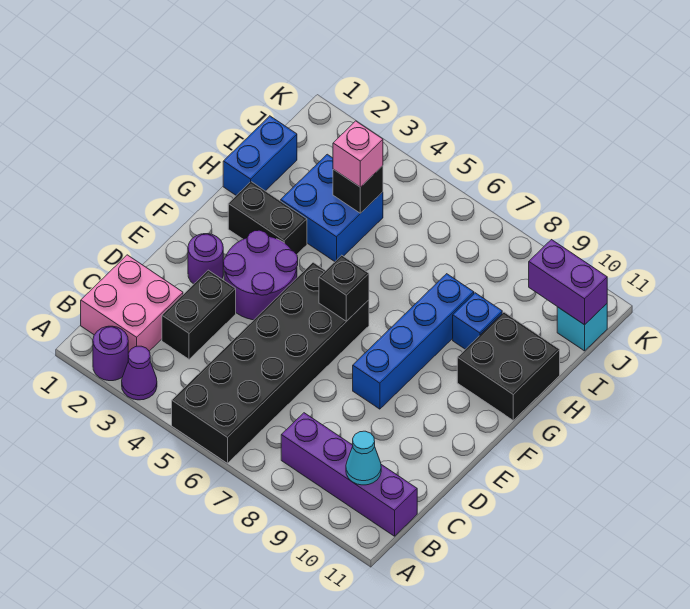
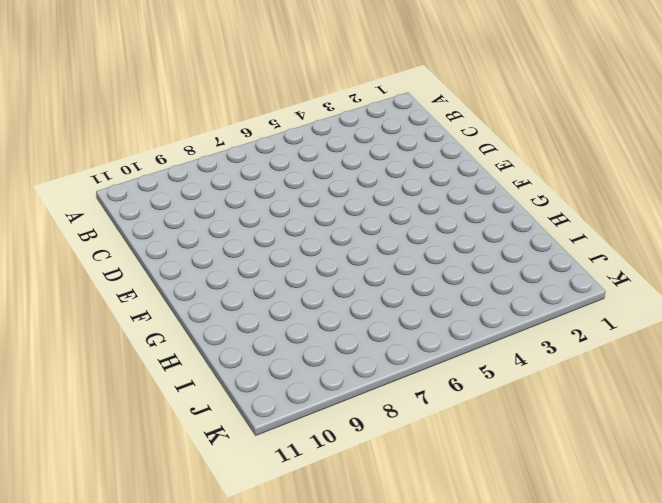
none -> purple round brick A2 level 1
none -> purple cone A3 level 1
none -> black brick A5:F6 level 1

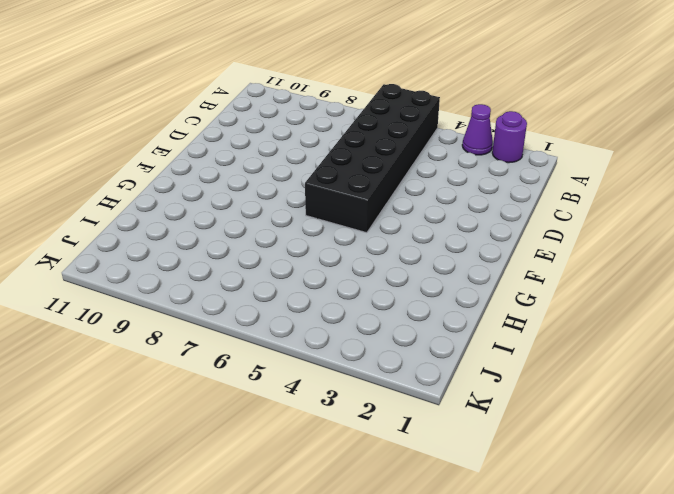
none -> pink brick B1:C2 level 1
none -> purple brick B8:B11 level 1
none -> black brick C3:D3 level 1

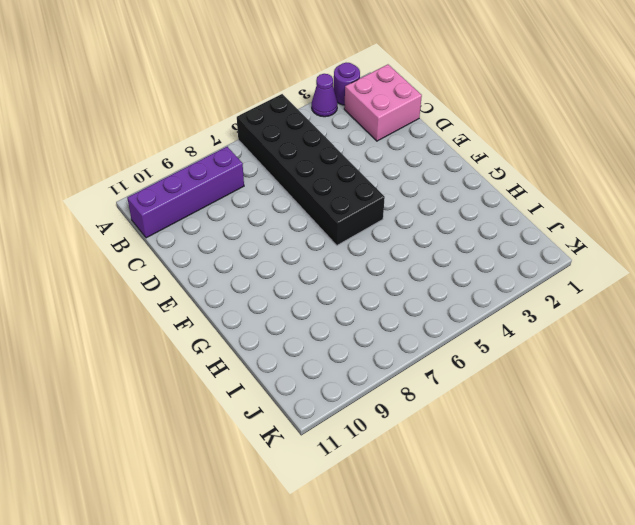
none -> black brick C3:D3 level 1
none -> purple round brick E2 level 1
none -> purple round brick E3:F4 level 1

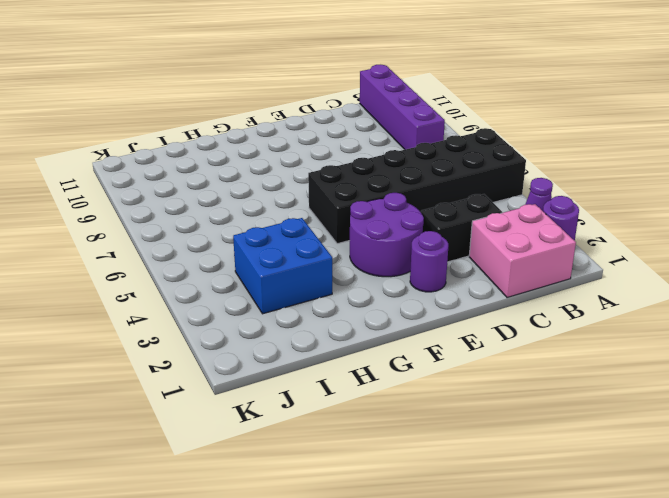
none -> blue brick E8:H8 level 1
none -> black brick G2:G3 level 1
none -> black brick G10:H11 level 1

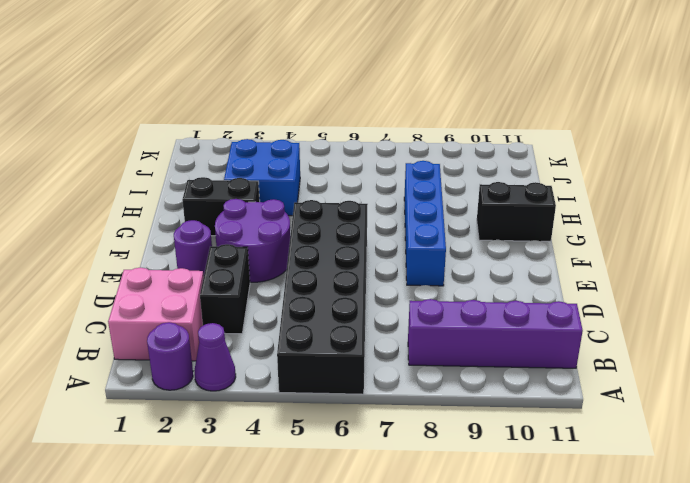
black brick G10:G11 level 1 -> black brick G10:H11 level 1
none -> blue brick H1:I1 level 1
none -> blue brick H9 level 1
none -> cyan brick J11 level 1

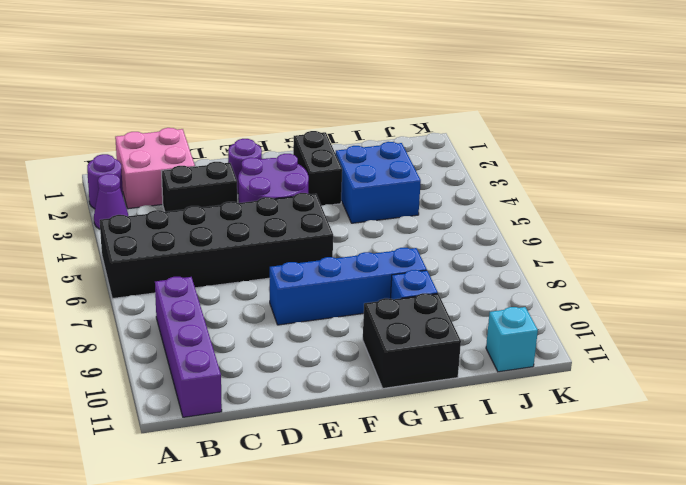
none -> blue brick H1:I1 level 1
none -> cyan cone B10 level 2
none -> black brick F6 level 2

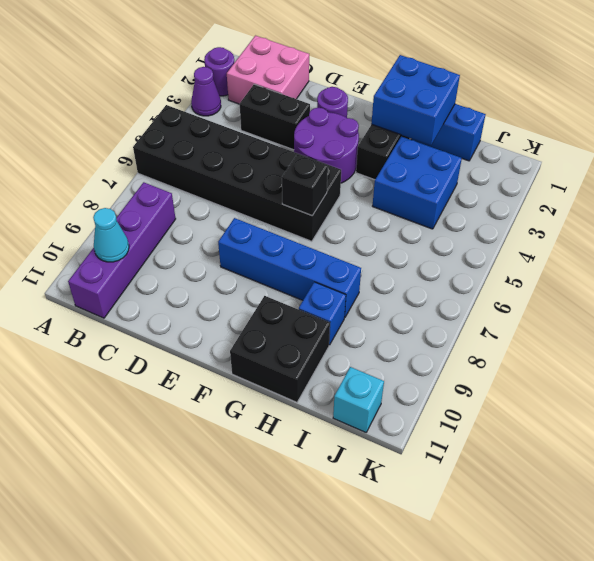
blue brick G1:H2 level 2 -> none
none -> black brick I4 level 2
none -> purple brick J10:J11 level 2
none -> pink brick I4 level 3

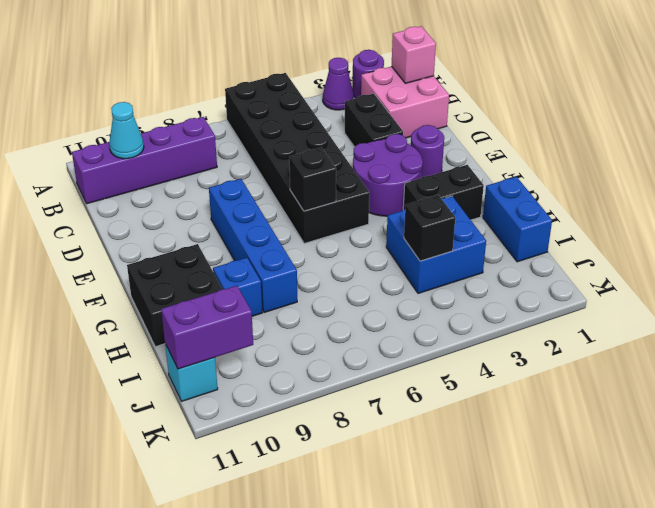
pink brick B1 level 2 -> pink brick I4 level 3

